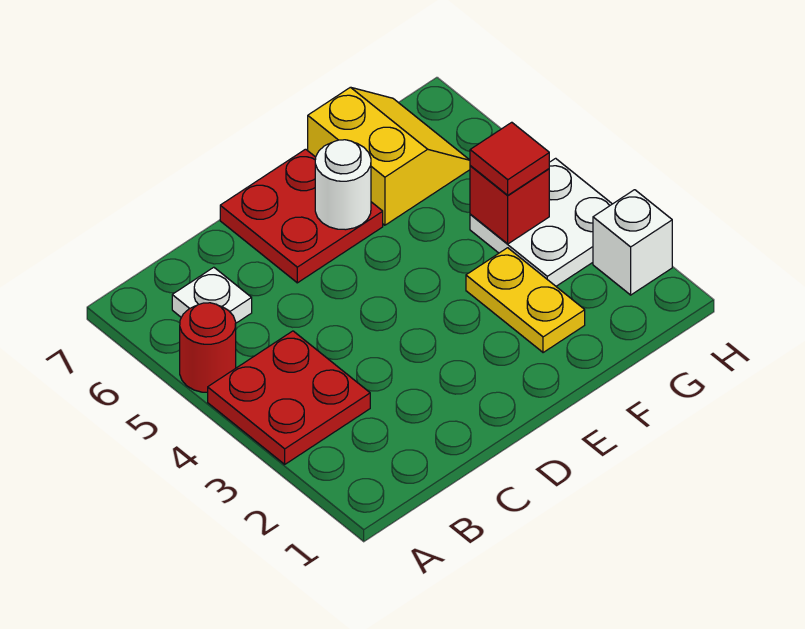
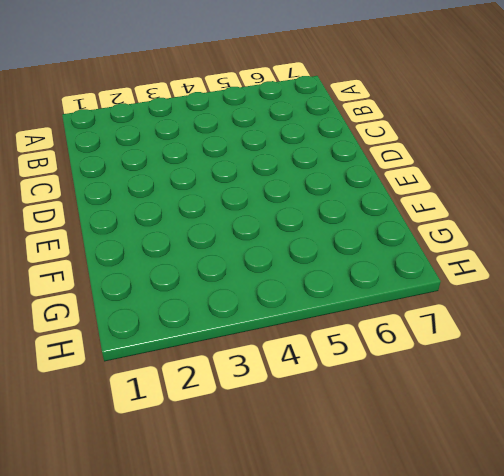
none -> red plate A3:B4 level 1
none -> red round brick A5 level 1

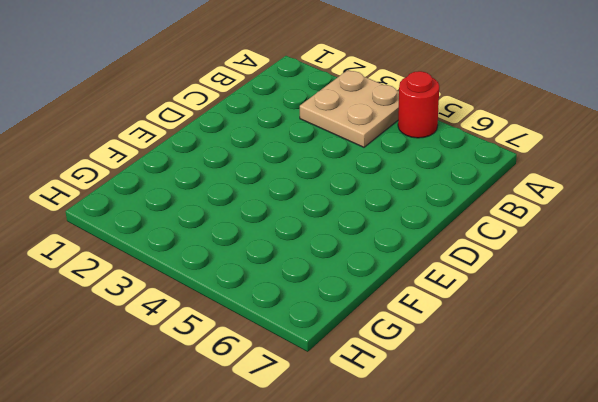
tan plate A3:B4 level 1 -> red plate A3:B4 level 1
none -> white plate B6 level 1
none -> red plate D6:E7 level 1

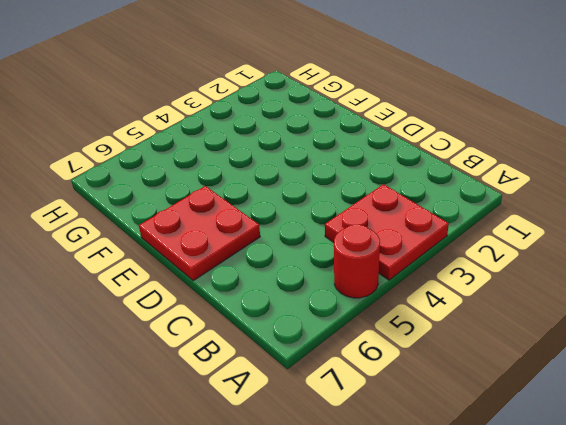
none -> white plate B6 level 1
none -> yellow plate F2:F3 level 1

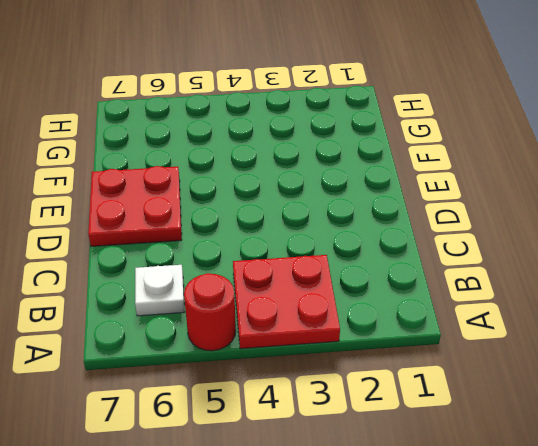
none -> yellow plate F2:F3 level 1
none -> yellow slope F6:G7 level 1 top F

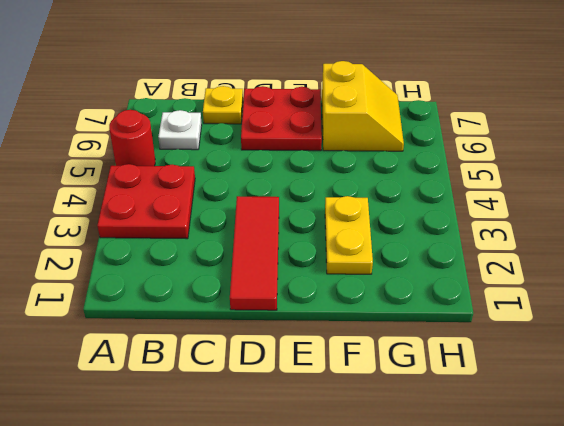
yellow plate C7 level 1 -> none
red tile D1:D3 level 1 -> none
none -> white plate G3:H4 level 1
none -> white brick H2 level 1

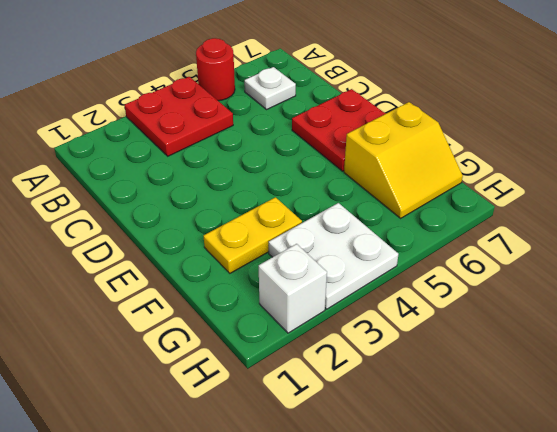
none -> white round brick E6 level 2
none -> red brick G4 level 2

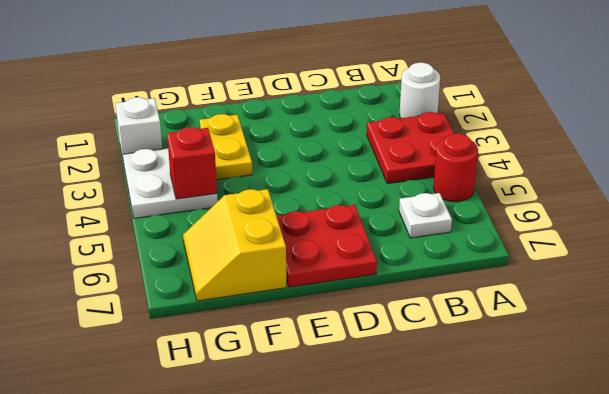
white round brick A2 level 1 -> white round brick E6 level 2
none -> red tile G4 level 3

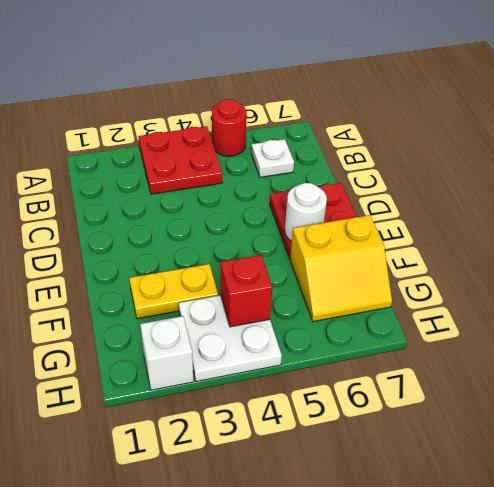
none -> red tile G4 level 3

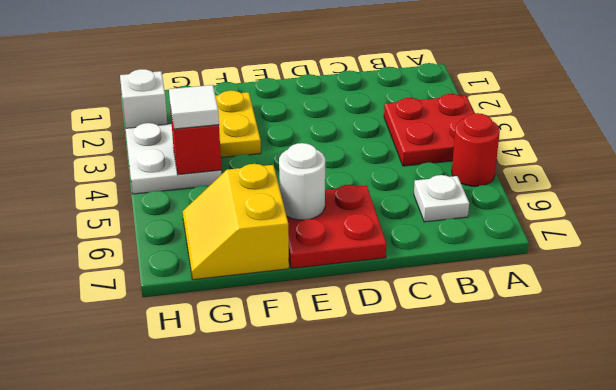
white tile G4 level 3 -> red tile G4 level 3

